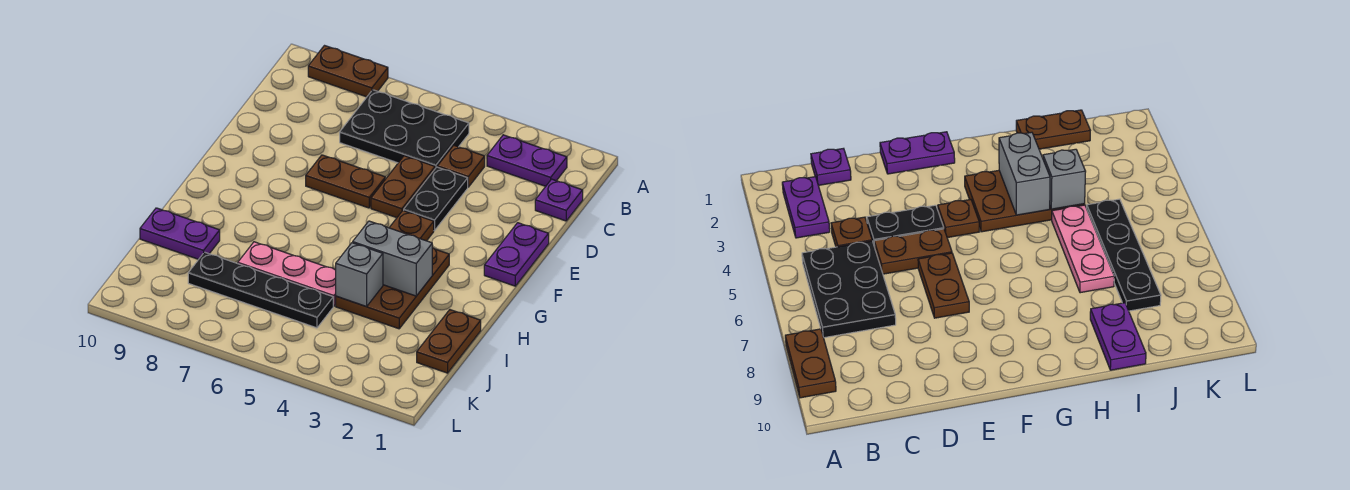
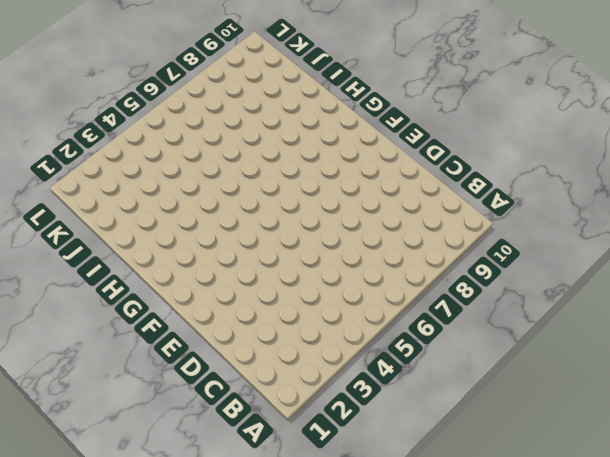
none -> brown plate A8:A9 level 1
none -> purple plate B2:B3 level 1
none -> black plate B5:C7 level 1

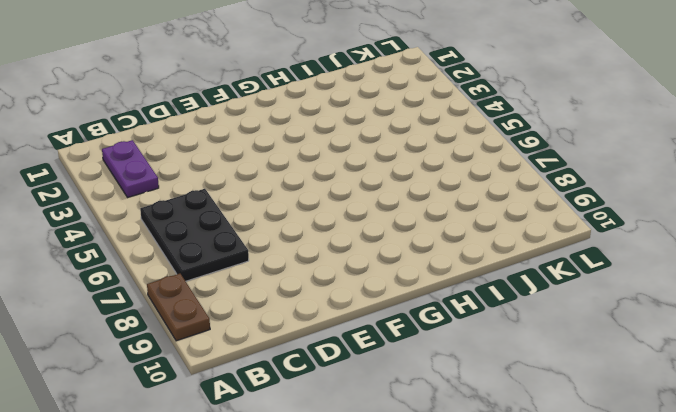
none -> purple plate C1 level 1
none -> brown plate C4 level 1
none -> black plate D4:E4 level 1

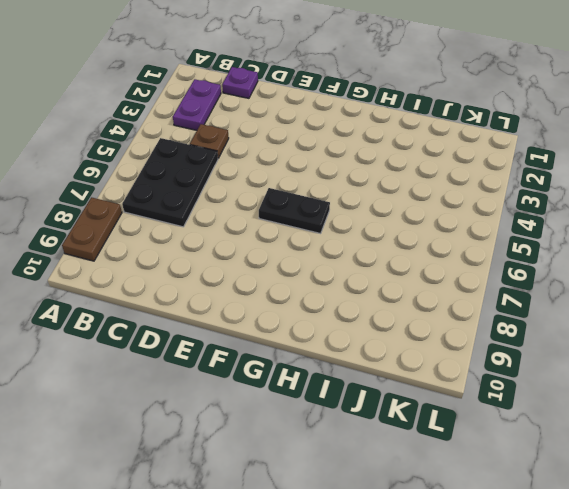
black plate F6:G6 level 1 -> black plate D4:E4 level 1
none -> brown plate D5:E5 level 1
none -> purple plate E1:F1 level 1
none -> brown plate E6:E7 level 1

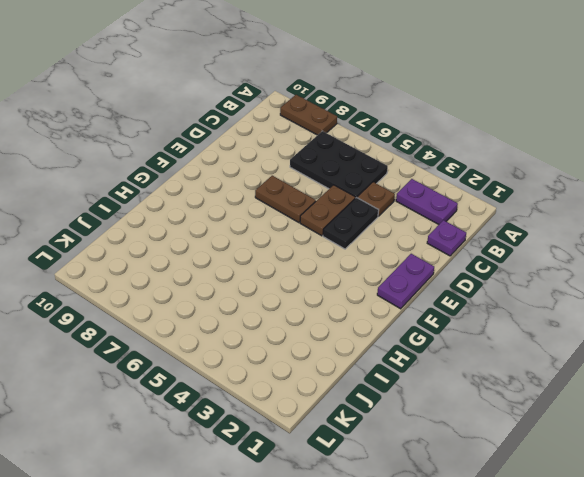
none -> brown plate F4 level 1
none -> brown plate G3:I4 level 1
none -> brown plate I1:J1 level 1

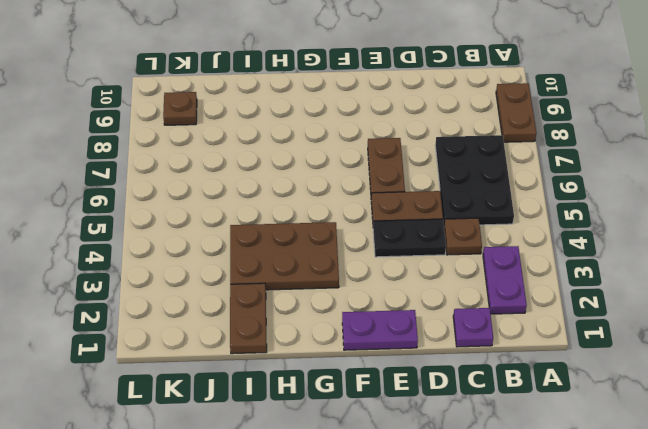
brown plate I1:I2 level 1 -> brown plate I1:J1 level 1
brown plate K9 level 1 -> brown plate F4 level 1
none -> pink plate I5:I7 level 1
none -> purple plate I9:I10 level 1
none -> black plate J5:J8 level 1

